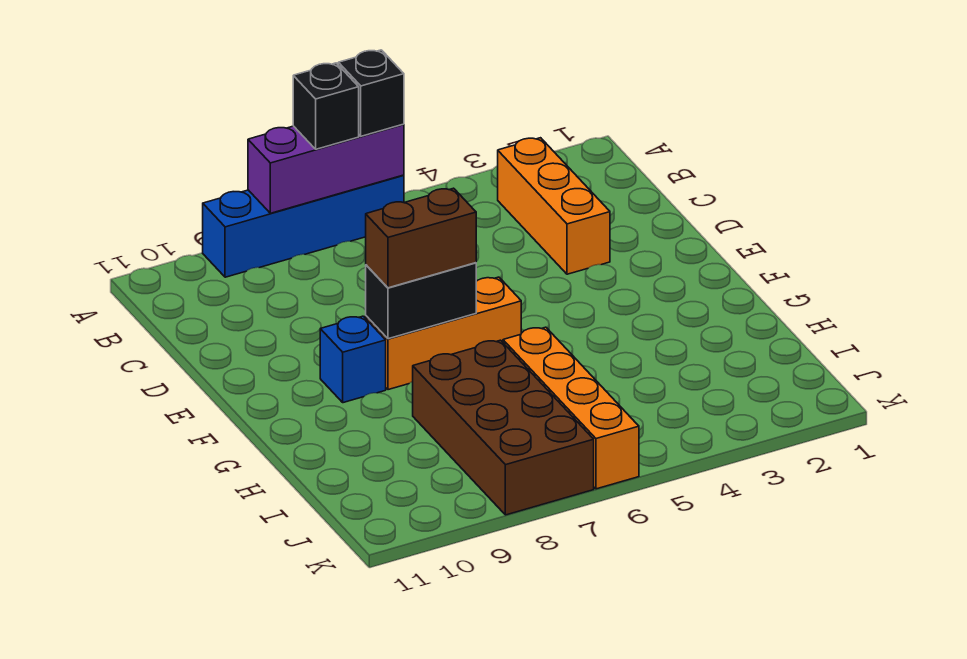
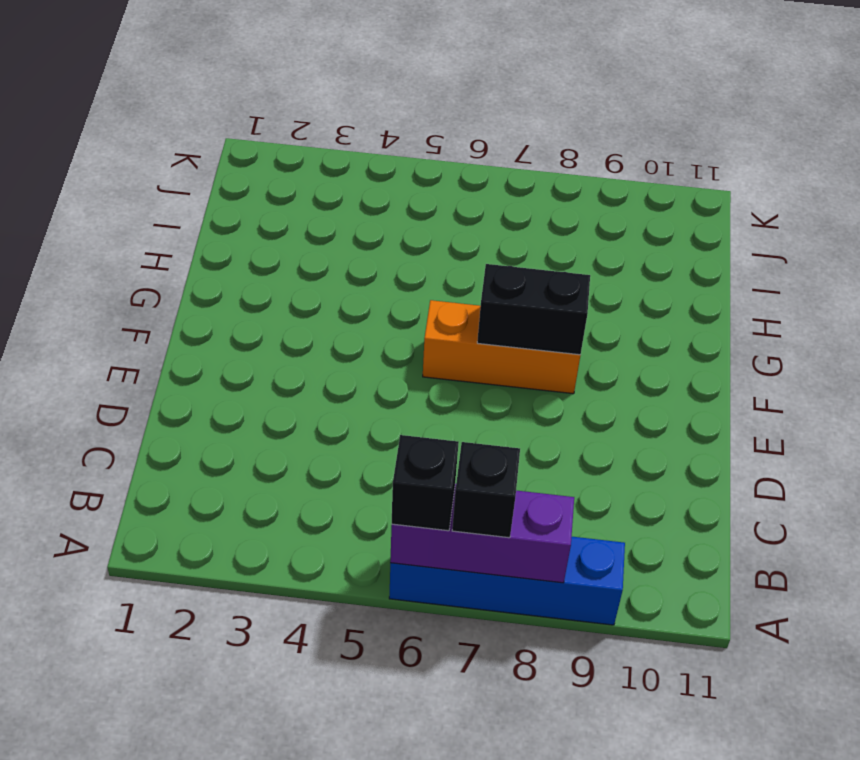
none -> orange brick B3:D3 level 1
none -> blue brick F9 level 1

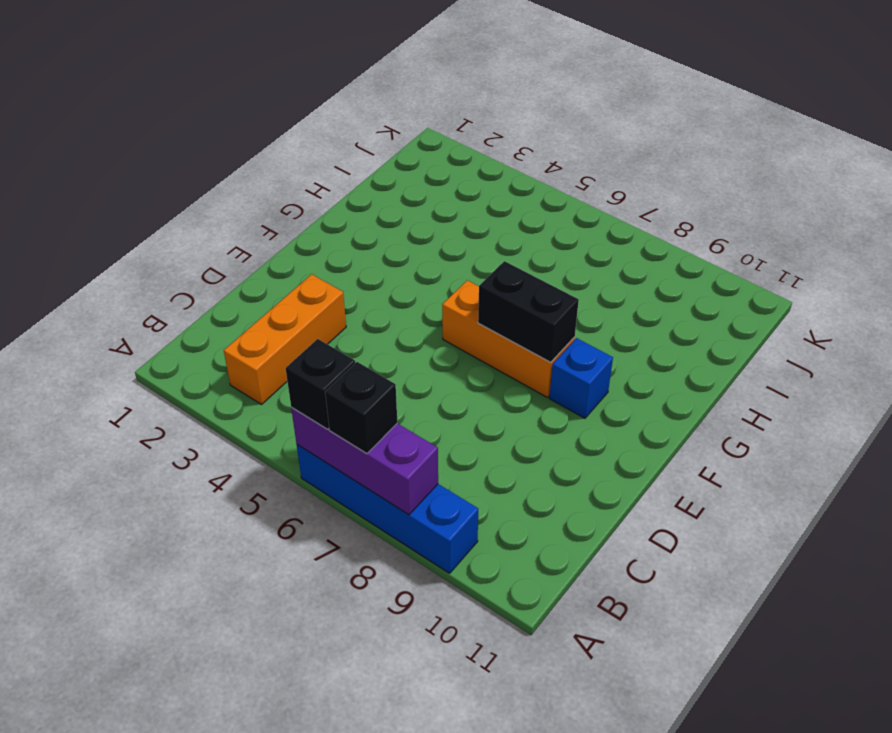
none -> orange brick H6:K6 level 1
none -> brown brick H7:K8 level 1

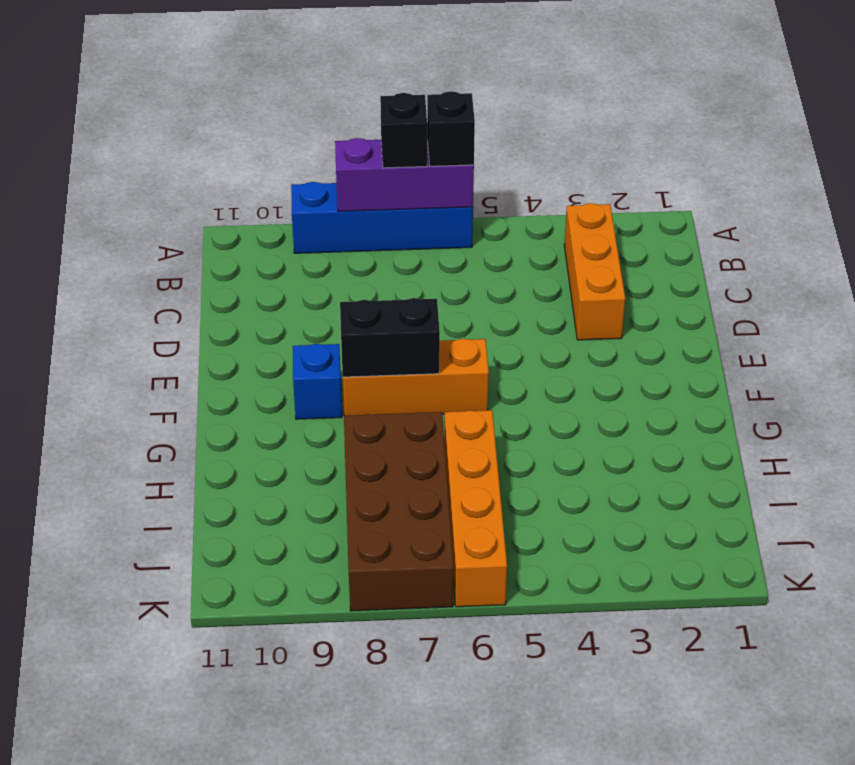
none -> brown brick F7:F8 level 3

